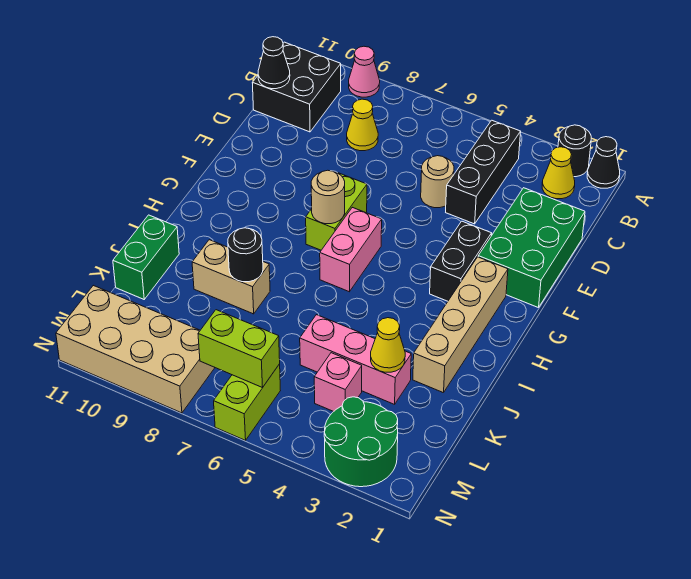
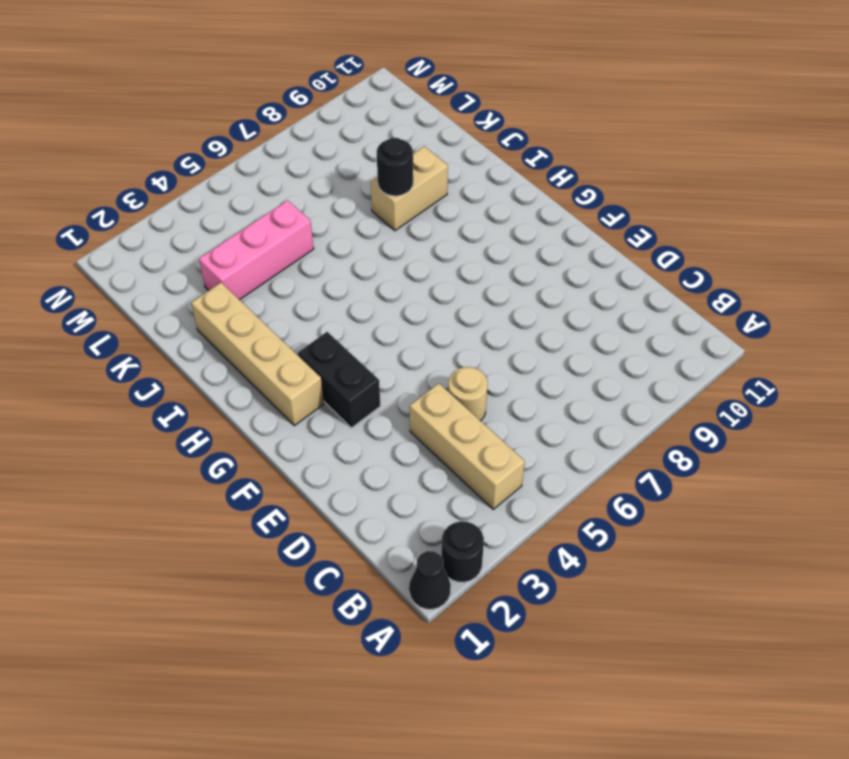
tan brick B4:D4 level 1 -> black brick B4:D4 level 1
none -> pink cone A9 level 1
none -> yellow cone B2 level 1
none -> black brick B10:C11 level 1

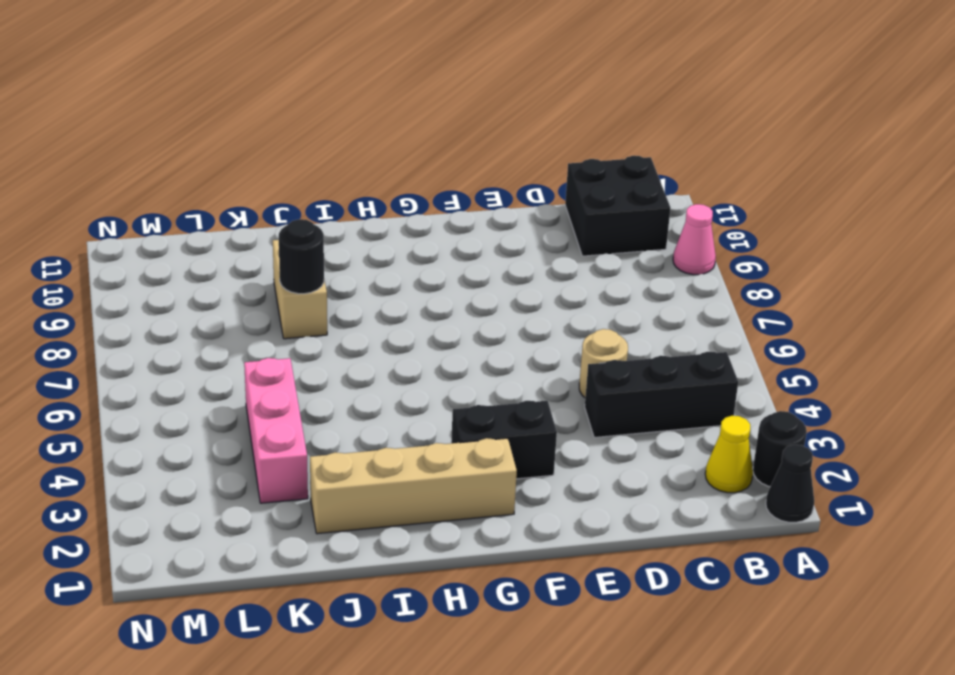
none -> yellow cone C8 level 1
none -> green brick D1:F2 level 1
none -> lime brick F7:G7 level 1

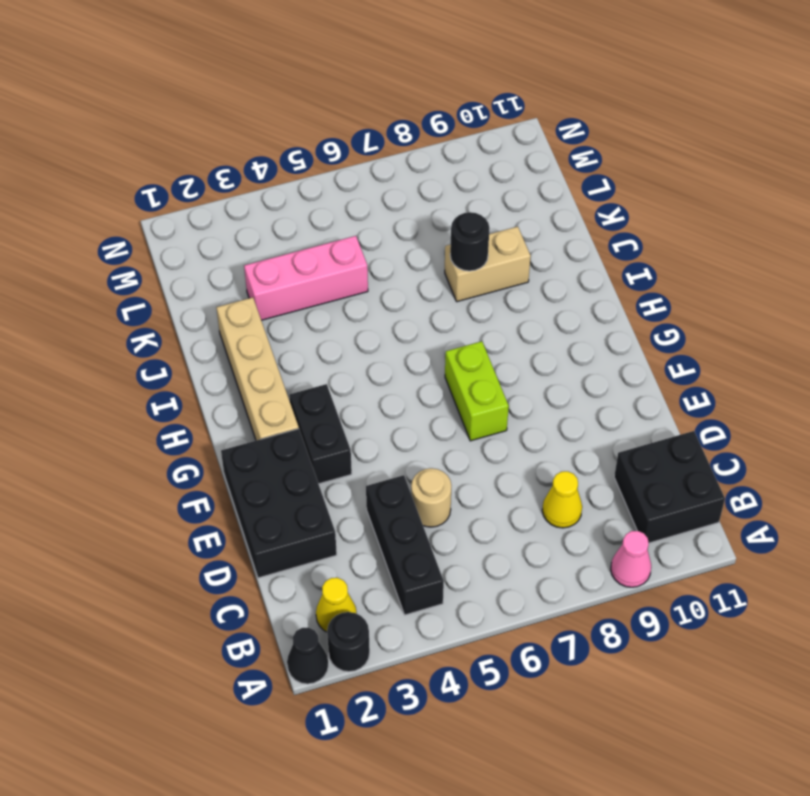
black brick D1:F2 level 1 -> green brick D1:F2 level 1
none -> pink brick G6:H6 level 1
none -> green brick J11:K11 level 1
none -> pink brick L4 level 1

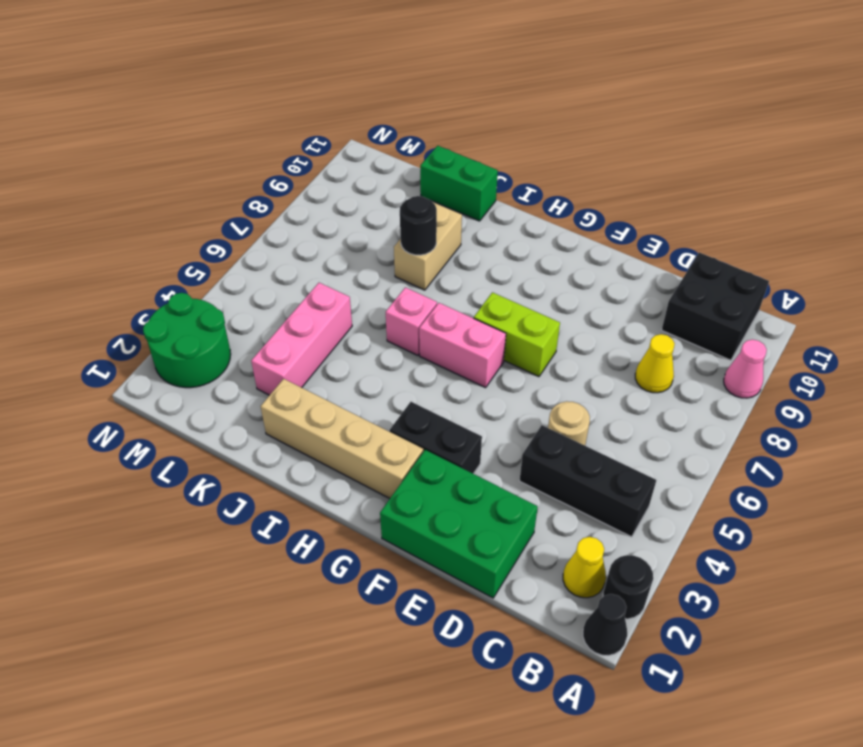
pink brick I6 level 1 -> pink brick L4 level 1
none -> lime brick M6:N6 level 1
none -> tan brick M8:N11 level 1
none -> black cone C11 level 2

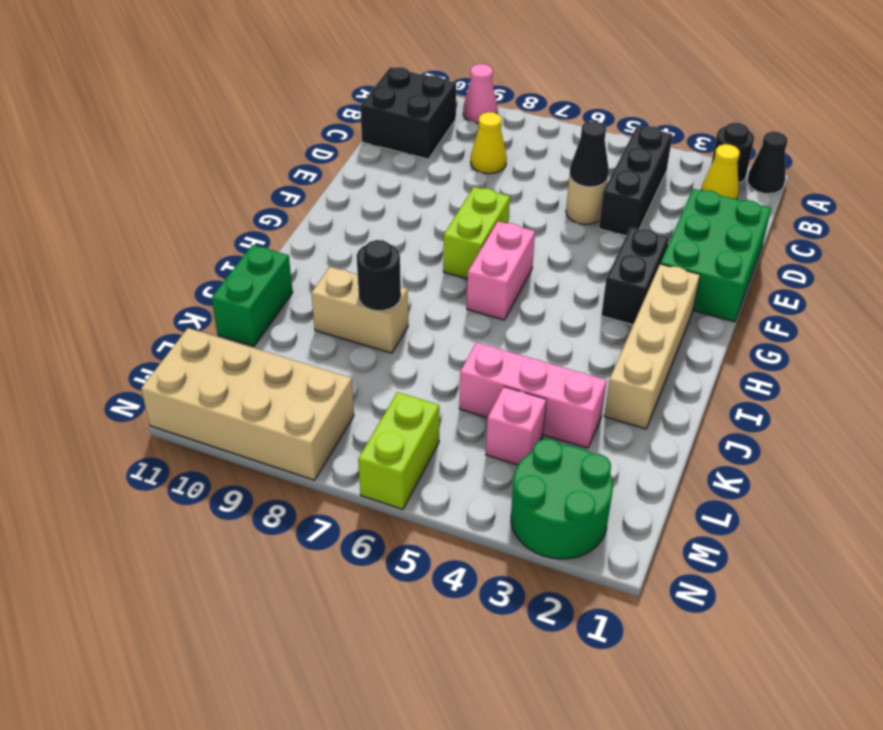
black cone D5 level 2 -> black cone C11 level 2
none -> tan round brick G7 level 2
none -> yellow cone K3 level 2
none -> lime brick M6:M7 level 2

